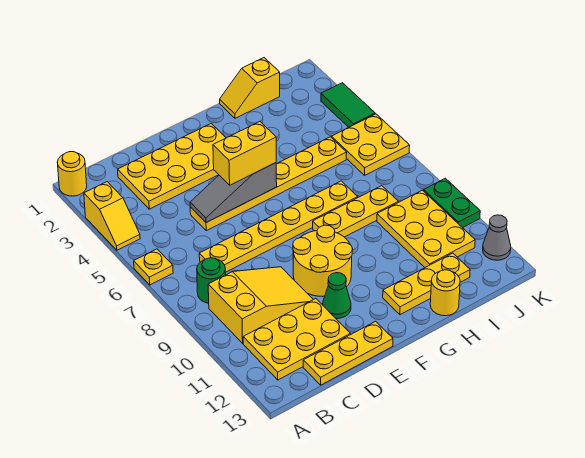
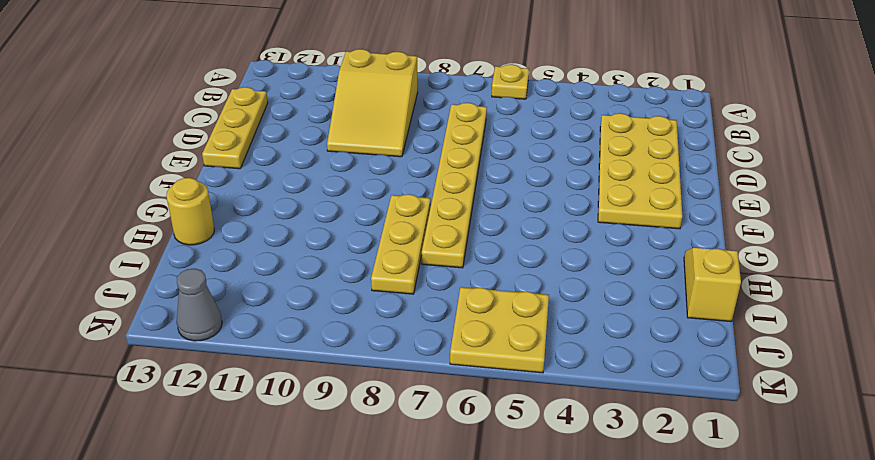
none -> yellow round brick A1 level 1
none -> yellow slope A3:A4 level 1 top 3
none -> green round brick B8 level 1

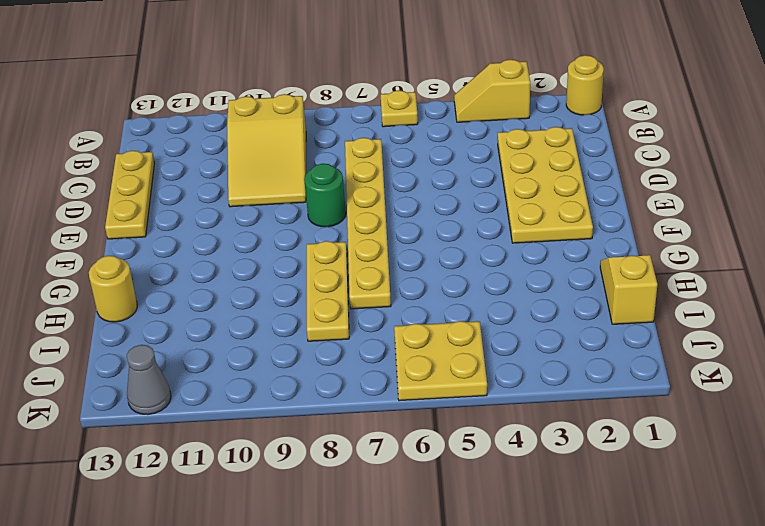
green round brick E8 level 1 -> green round brick B8 level 1
none -> yellow plate B11:D12 level 1
none -> yellow plate D5:I5 level 1
none -> yellow round brick E9:F10 level 1

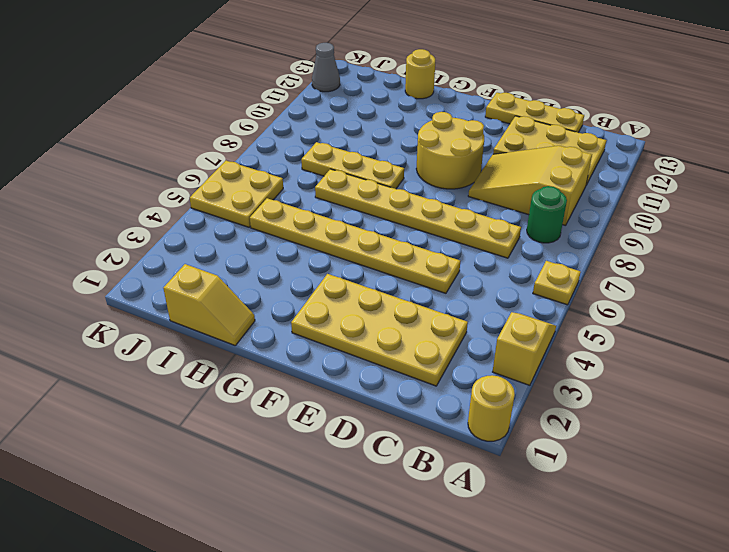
none -> green cone E11 level 1
none -> yellow plate G12:I12 level 1
none -> yellow plate I9:J11 level 1

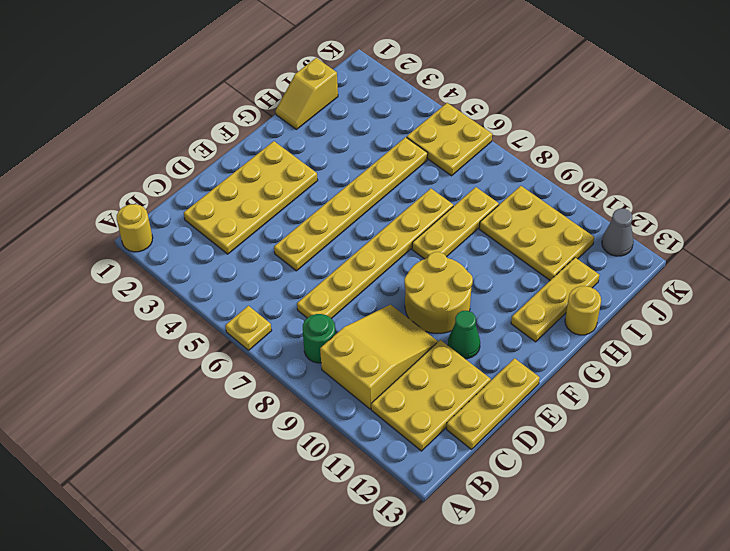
none -> yellow slope A3:A4 level 1 top 3
none -> green tile K3:K4 level 1
none -> green plate K9:K10 level 1

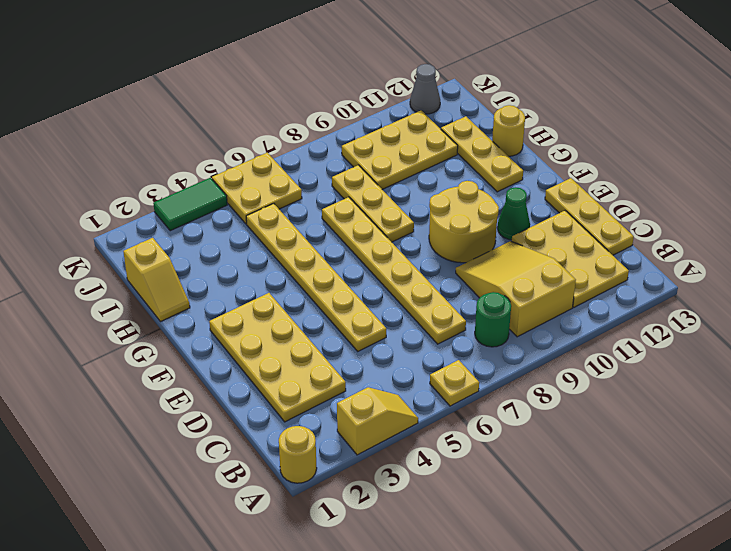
none -> green plate K9:K10 level 1
none -> grey slope D5:F5 level 2 top F
none -> yellow brick E5:F5 level 3

